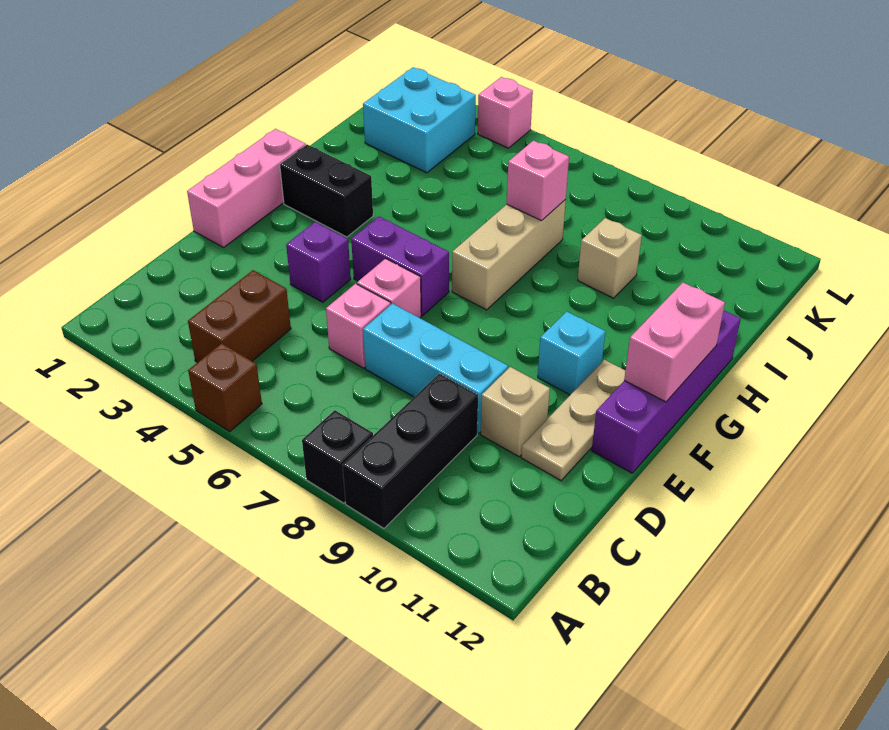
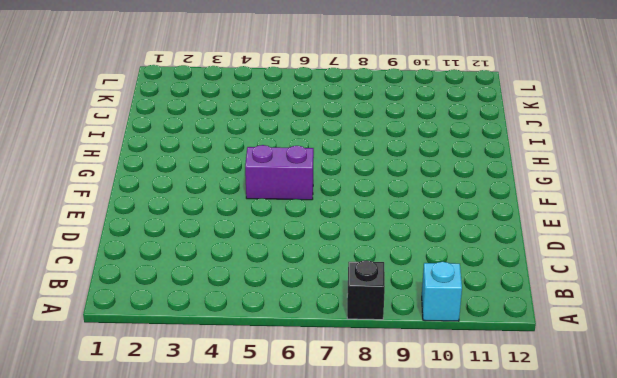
cyan brick A10 level 1 -> cyan brick F10 level 1
none -> brown brick A5 level 1
none -> black brick A9:C9 level 1
none -> brown brick B4:C4 level 1

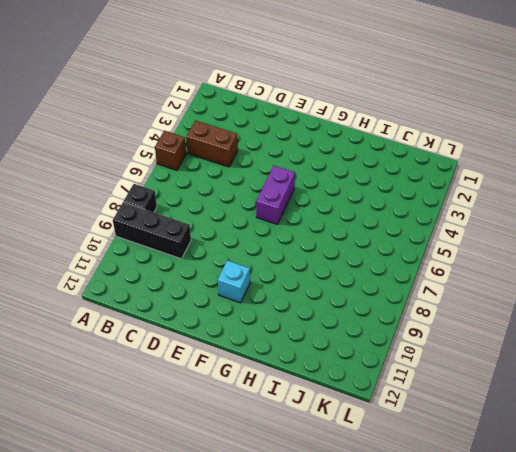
none -> pink brick D6 level 1
none -> cyan brick D7:D9 level 1
none -> tan brick D10 level 1

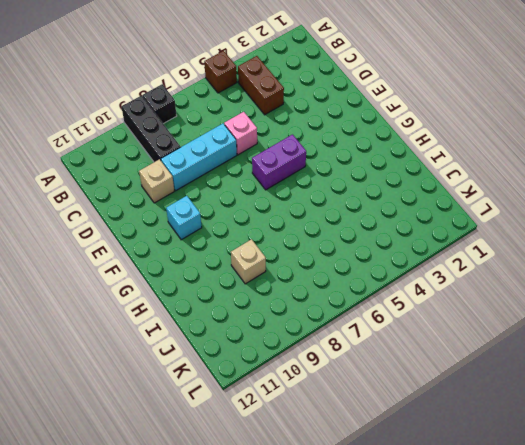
none -> tan plate D11:F11 level 1
none -> pink brick E1:G1 level 1
none -> purple brick E4 level 1

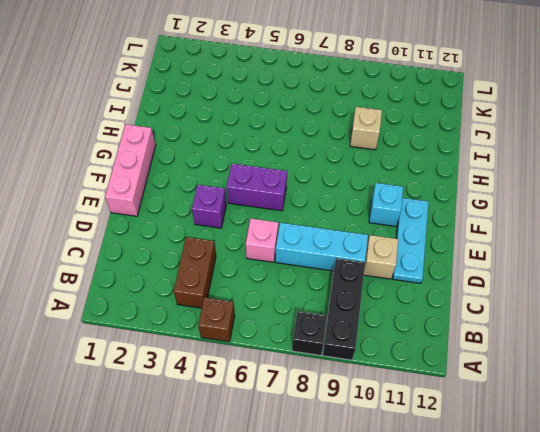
cyan plate D11:F11 level 1 -> tan plate D11:F11 level 1
none -> pink brick E6 level 1
none -> purple brick E12:H12 level 1
none -> black brick G2:G3 level 1

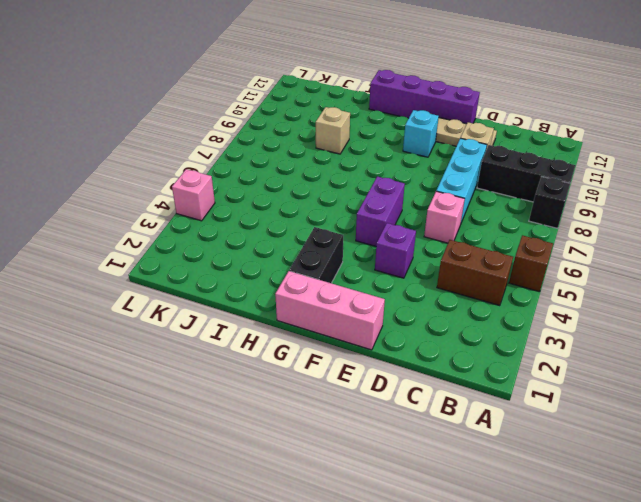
none -> pink brick E6 level 1
none -> tan brick G7:I7 level 1
none -> cyan brick J2:K3 level 1

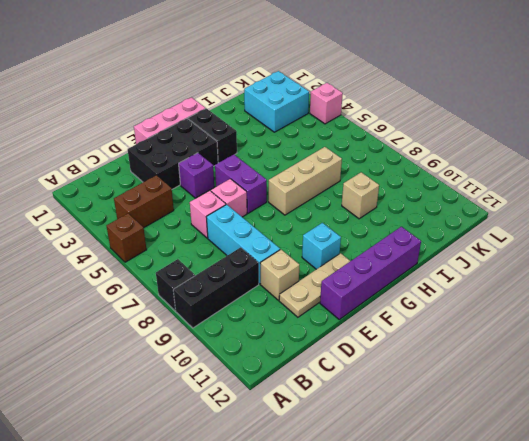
black brick D2:F3 level 1 -> none
none -> pink brick F12:G12 level 2
none -> pink brick I7 level 2

